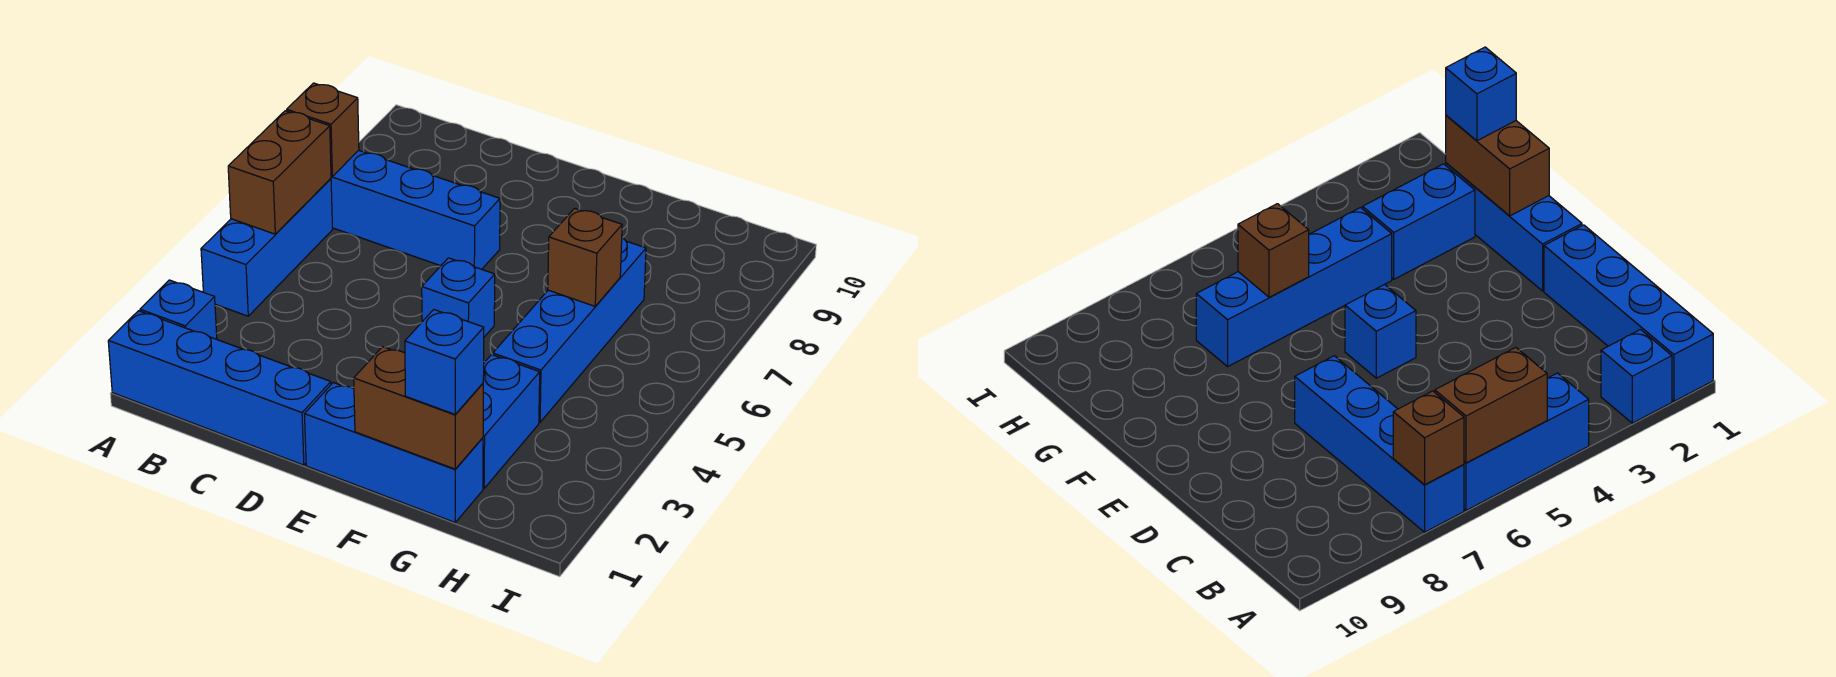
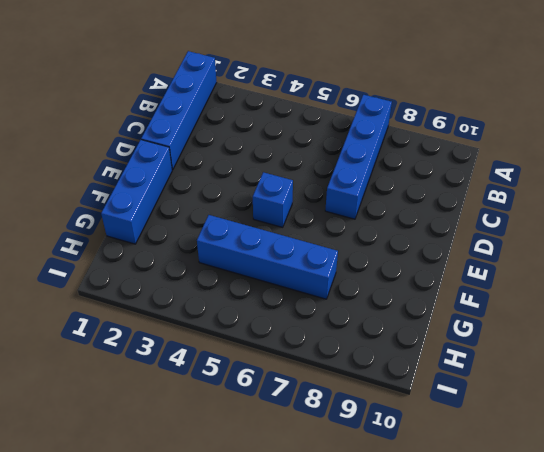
none -> blue brick A2 level 1
none -> blue brick A4:A6 level 1
none -> blue brick G2:G3 level 1

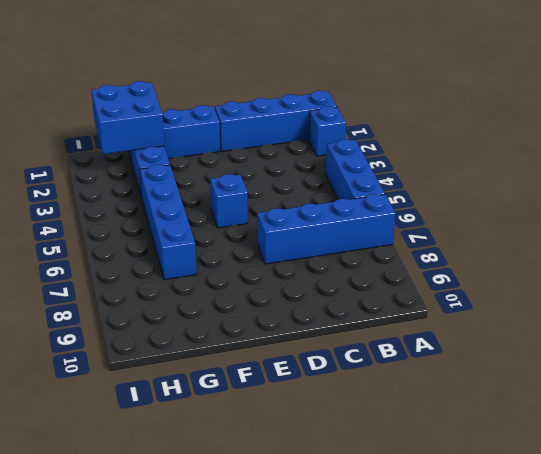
blue brick G1:H2 level 2 -> brown brick F1:G1 level 2
none -> brown brick A5:A6 level 2
none -> brown brick A7 level 2
none -> brown brick G6 level 2

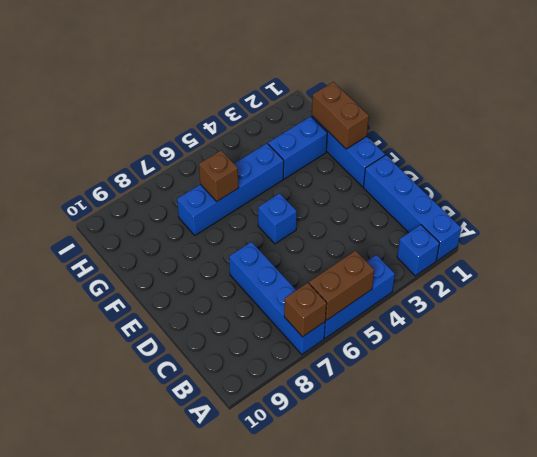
none -> blue brick G1 level 3

